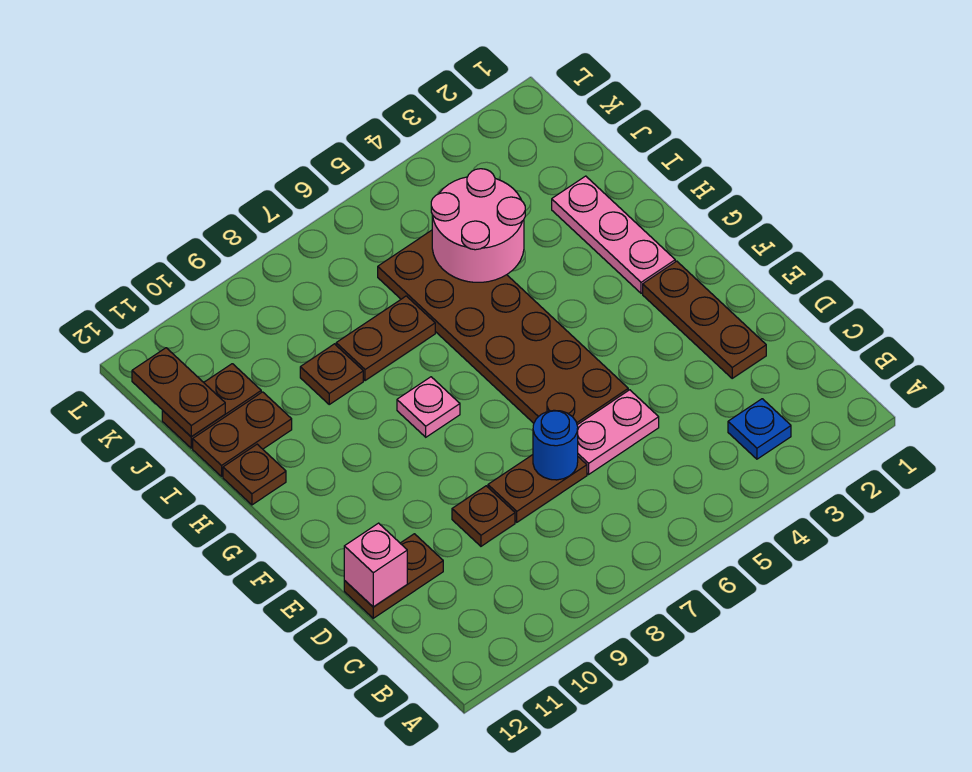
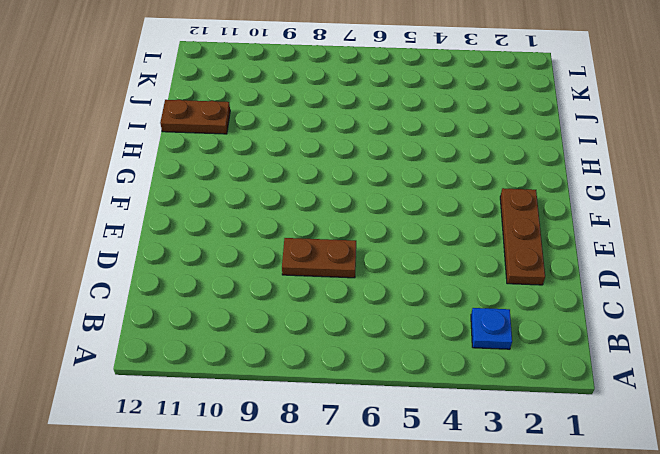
none -> pink plate D5:D6 level 1
none -> brown plate D9 level 1
none -> brown plate D11:D12 level 1

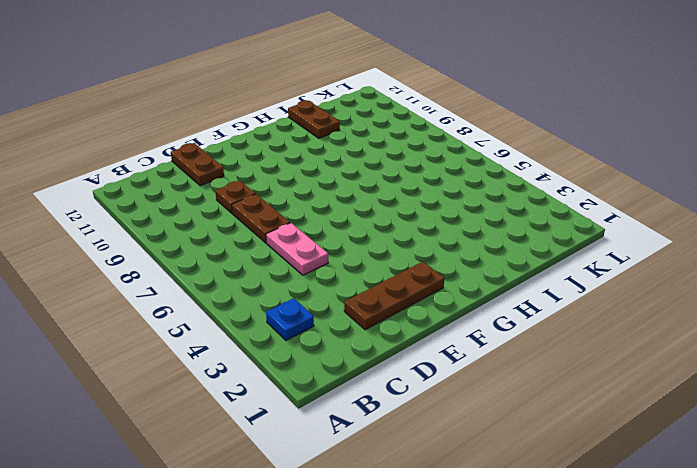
none -> brown plate E5:J6 level 1
none -> pink plate G2:I2 level 1
none -> pink plate G8 level 1

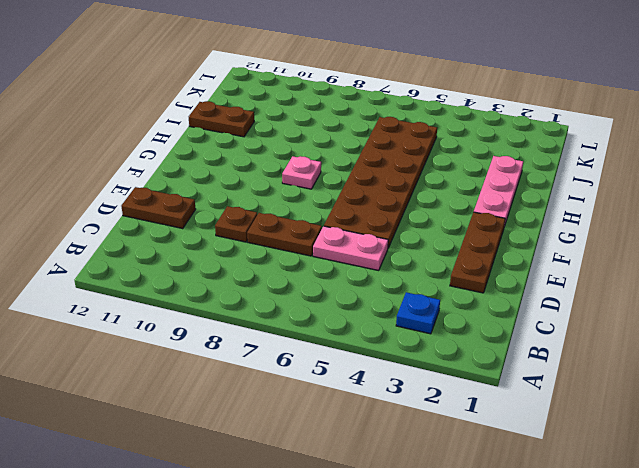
none -> brown plate H12 level 1
none -> brown plate I7:I8 level 1
none -> brown plate I9 level 1

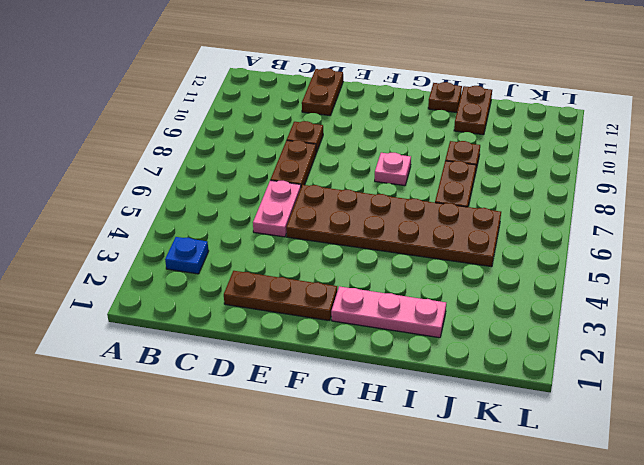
none -> brown plate J11:J12 level 1
none -> blue round brick D7 level 2
none -> pink brick D12 level 2

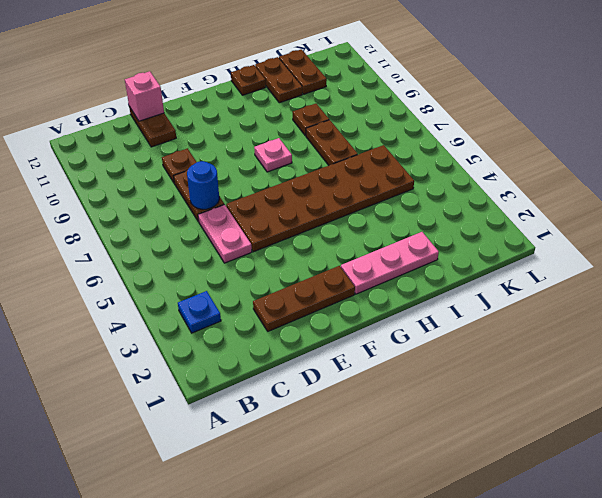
none -> pink round brick I4:J5 level 2
none -> brown plate J12:K12 level 2

